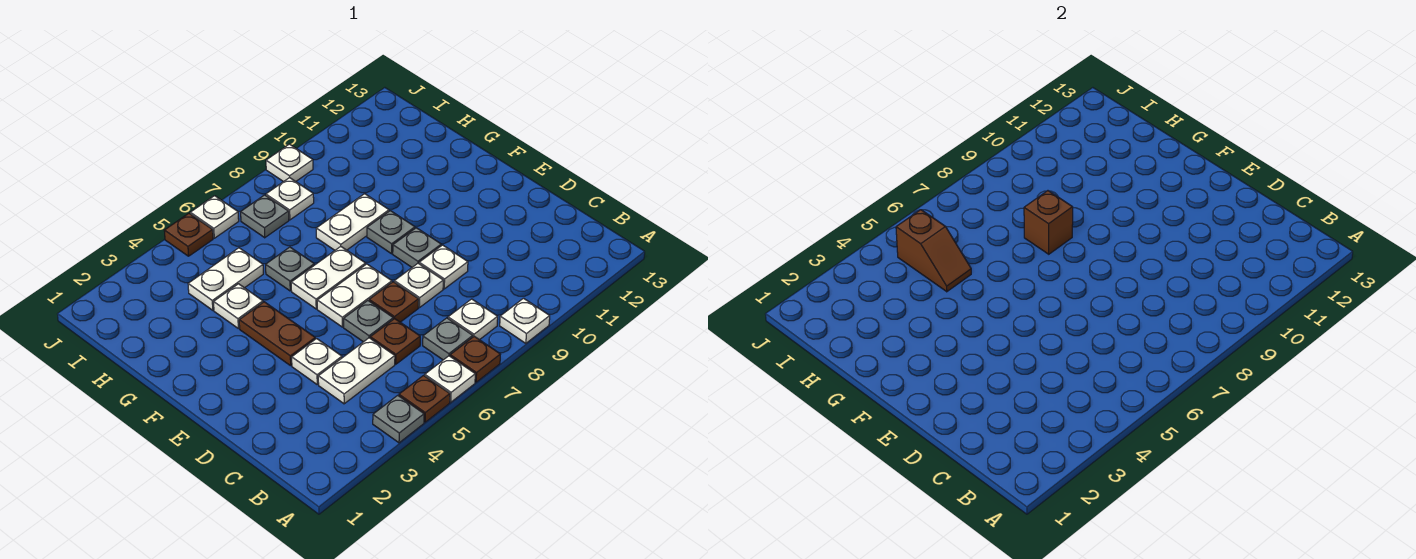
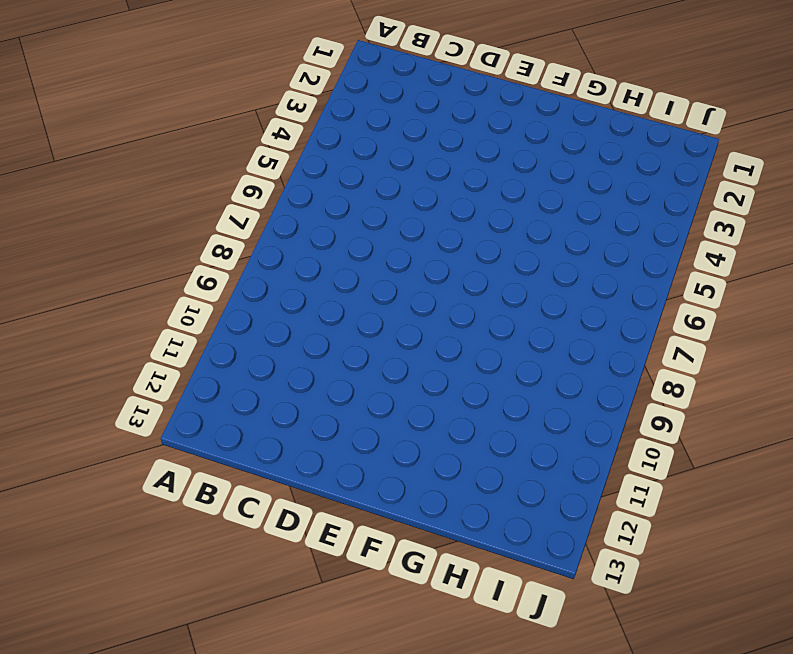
none -> grey plate A4 level 1
none -> brown plate A5 level 1
none -> white plate A6 level 1
none -> brown plate A7 level 1

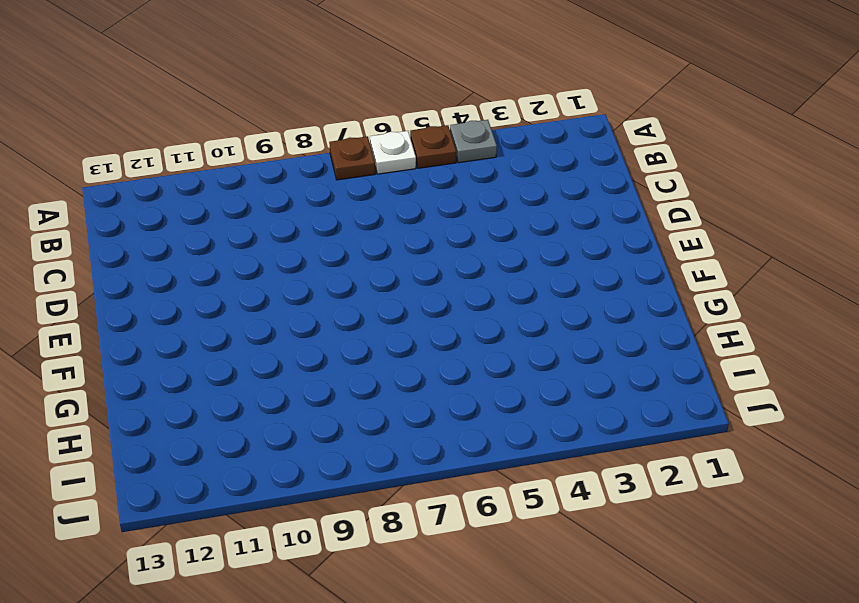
none -> white plate A9 level 1
none -> grey plate B7 level 1
none -> white plate B8 level 1
none -> white plate C4:C5 level 1

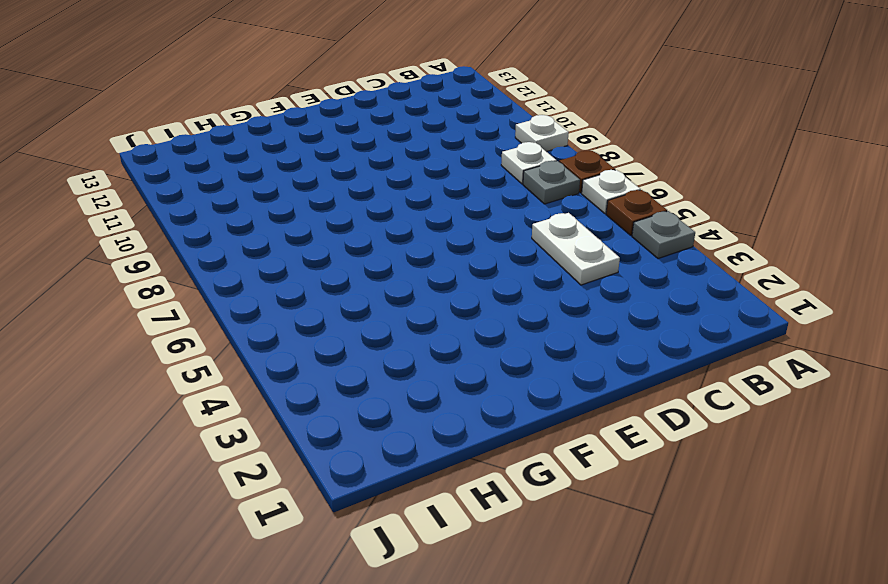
none -> brown plate C6 level 1
none -> white plate D4 level 1
none -> grey plate D6 level 1
none -> brown plate D7 level 1

